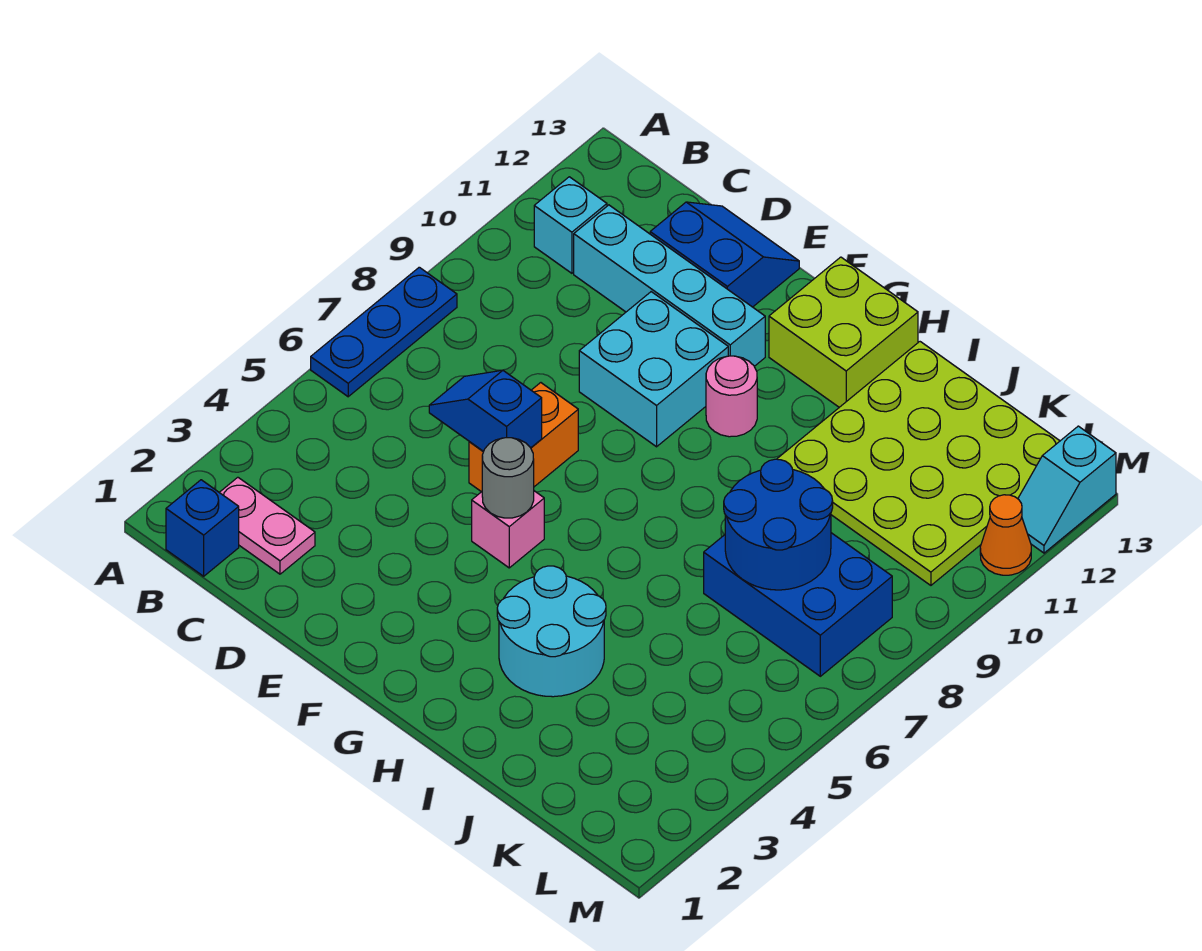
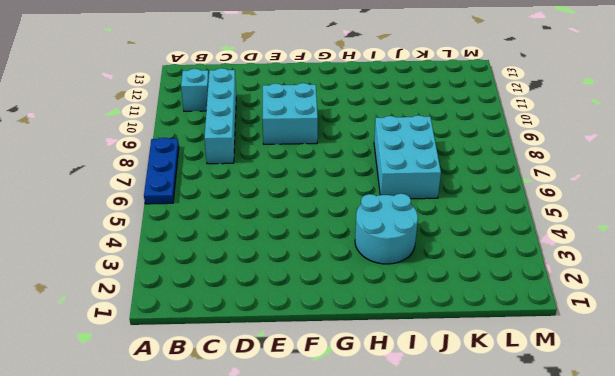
cyan brick C8:C11 level 1 -> cyan brick C11:F11 level 1
cyan brick I6:J8 level 1 -> blue brick J7:L8 level 1
none -> blue brick B1 level 1
none -> pink plate B2:C2 level 1
none -> blue slope D12:E13 level 1 top 12

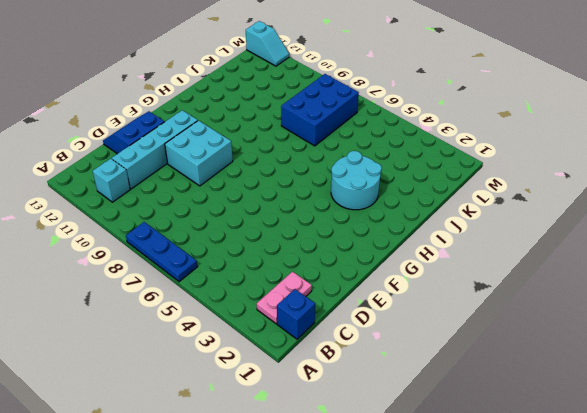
none -> orange brick E6:E7 level 1
none -> pink brick F5 level 1
none -> pink round brick G10 level 1

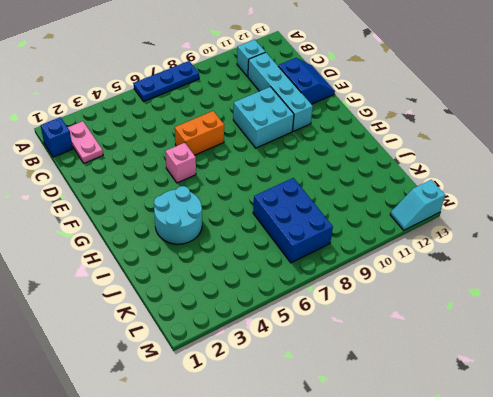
none -> pink round brick G10 level 1
none -> lime brick G12:H13 level 1
none -> lime plate I10:L13 level 1

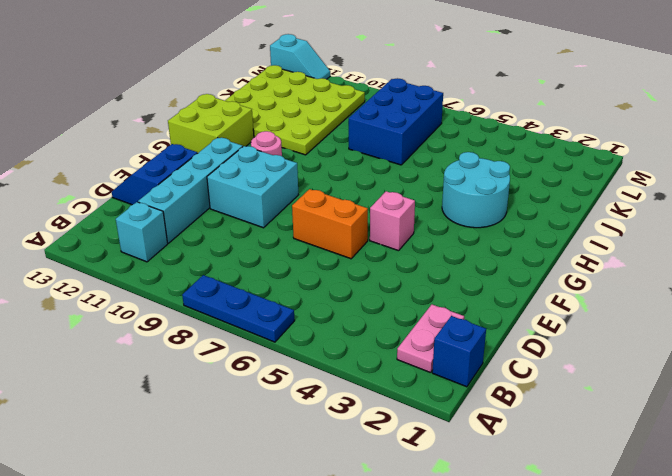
none -> orange cone M11 level 1
none -> blue slope D6:E6 level 2 top E
none -> grey round brick F5 level 2

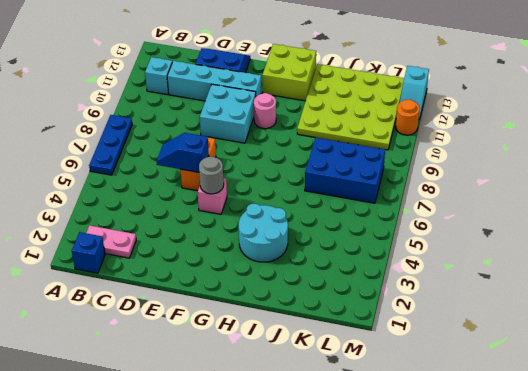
orange round brick M11 level 1 -> orange cone M11 level 1
none -> blue round brick J7:K8 level 2

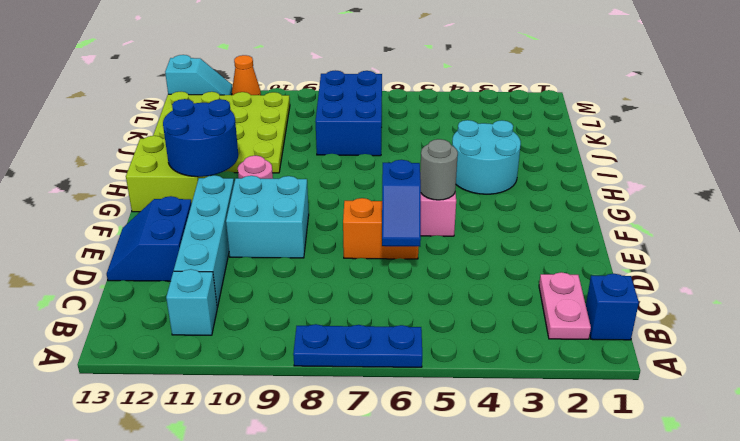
blue round brick G11:H12 level 2 -> blue round brick J7:K8 level 2

